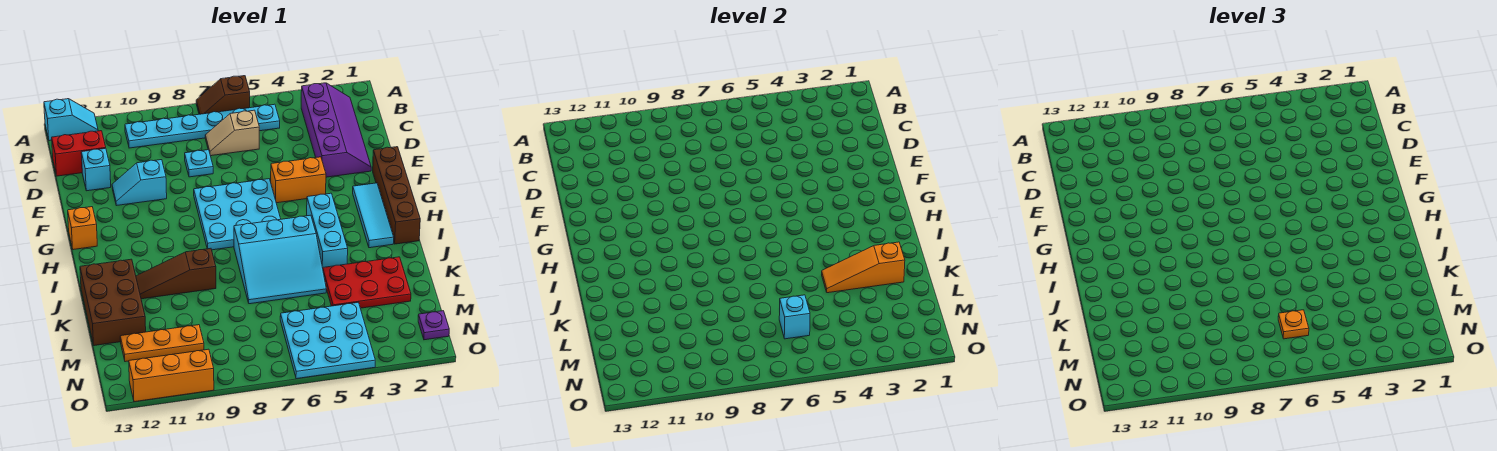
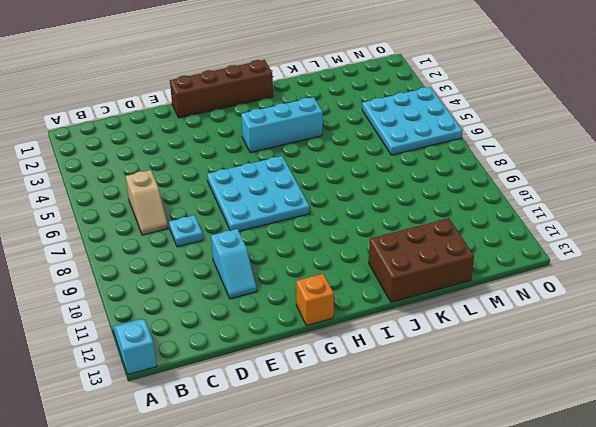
none -> brown slope A6:A7 level 1 top 6
none -> purple slope B2:E3 level 1 top 3
none -> cyan plate B5:B10 level 1

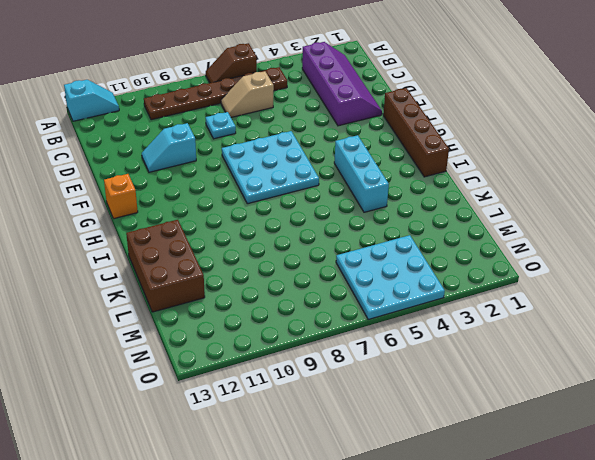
brown plate B5:B10 level 1 -> cyan plate B5:B10 level 1
none -> red brick C12:C13 level 1
none -> cyan brick D12 level 1
none -> orange brick F4:F5 level 1

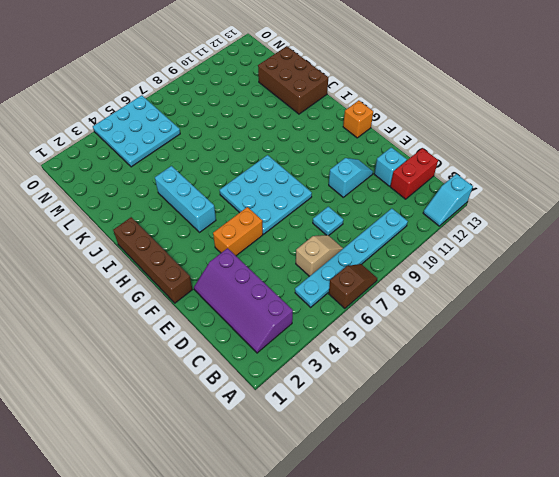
none -> cyan tile G2:I2 level 1
none -> cyan slope I5:K7 level 1 top I
none -> brown slope J9:J11 level 1 top 9

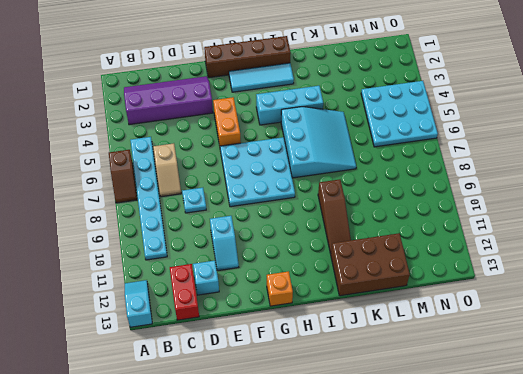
none -> red plate K2:L4 level 1
none -> orange plate M10:M12 level 1
none -> purple plate N1 level 1

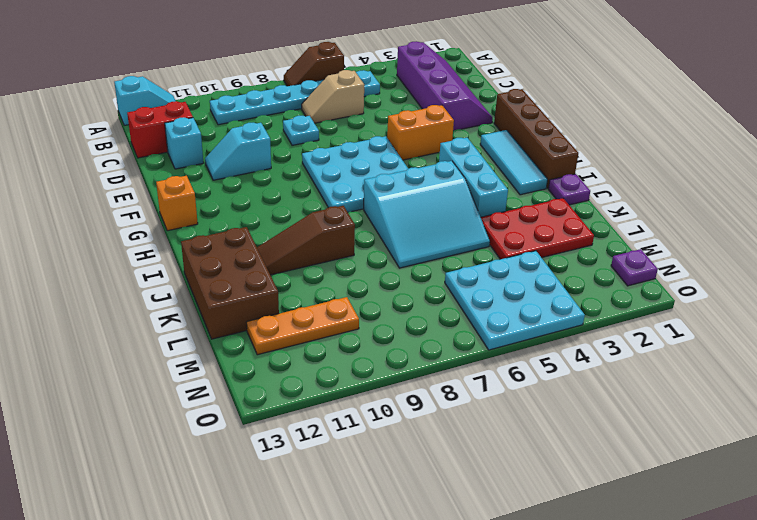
purple plate J1 level 1 -> none
none -> orange brick O10:O12 level 1
none -> orange slope K2:K4 level 2 top 2
none -> cyan brick M6 level 2

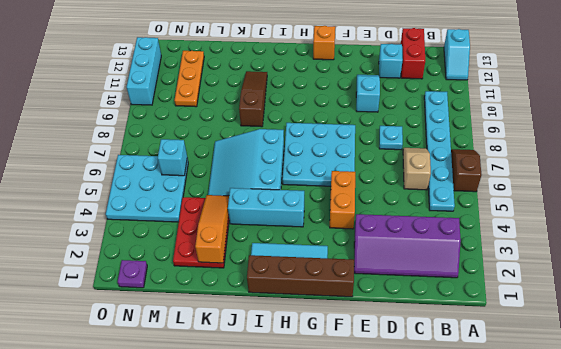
cyan brick O10:O12 level 1 -> orange brick O10:O12 level 1
none -> brown brick J12:L13 level 1
none -> orange plate M6 level 3

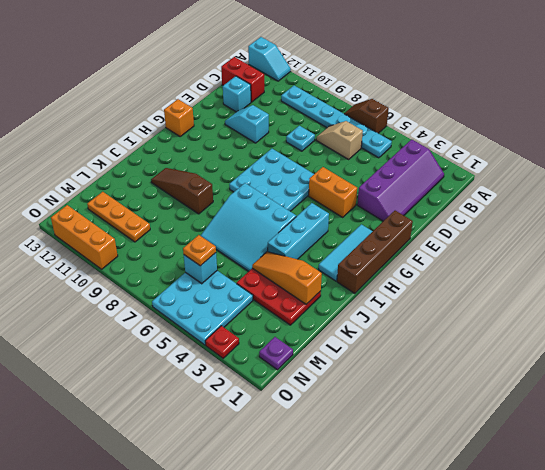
red plate O3 level 1 -> none
none -> brown brick J12:L13 level 1

